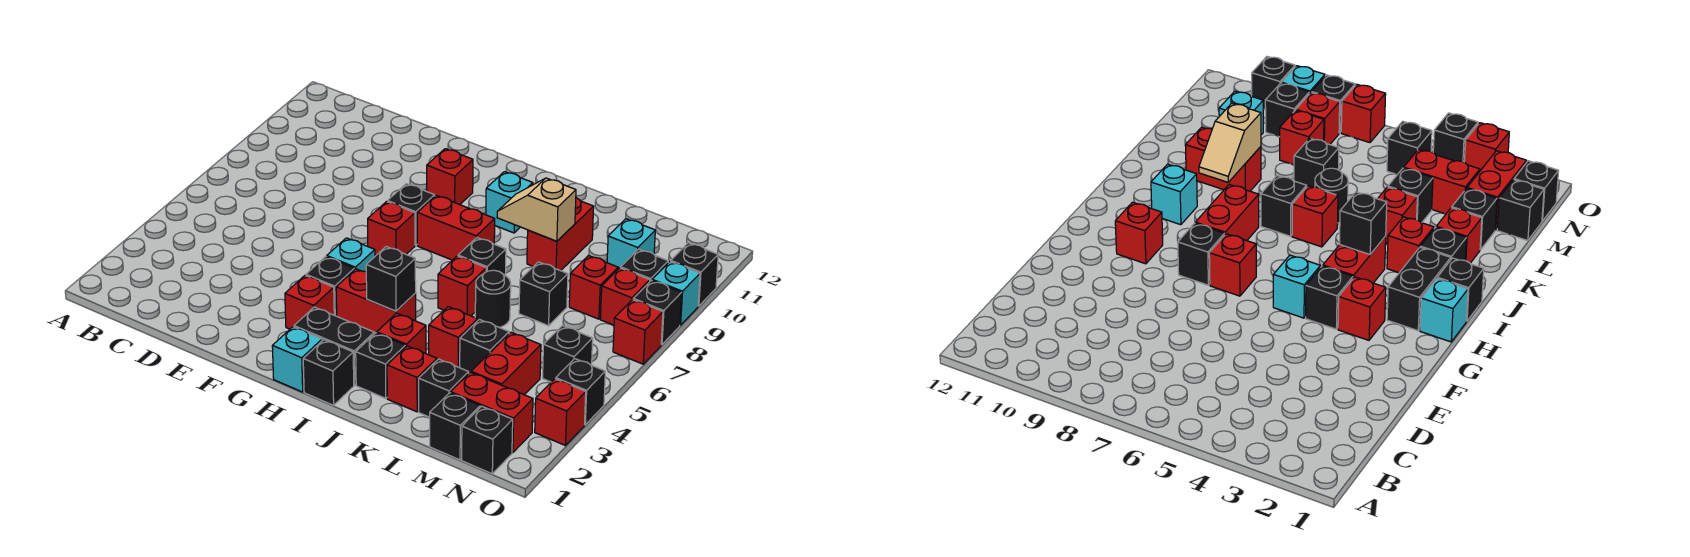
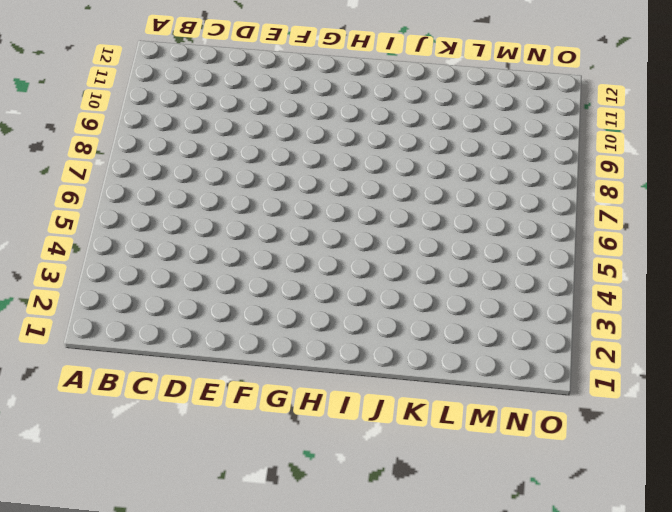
none -> red brick G3 level 1
none -> black brick G4 level 1
none -> cyan brick G5 level 1
none -> red brick G7 level 1

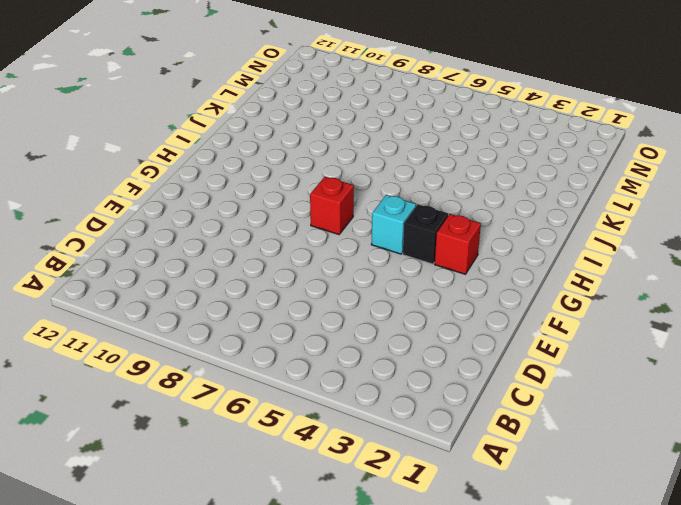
none -> black brick G8 level 1
none -> red brick G10 level 1
none -> cyan brick H1 level 1
none -> black brick H2:I2 level 1

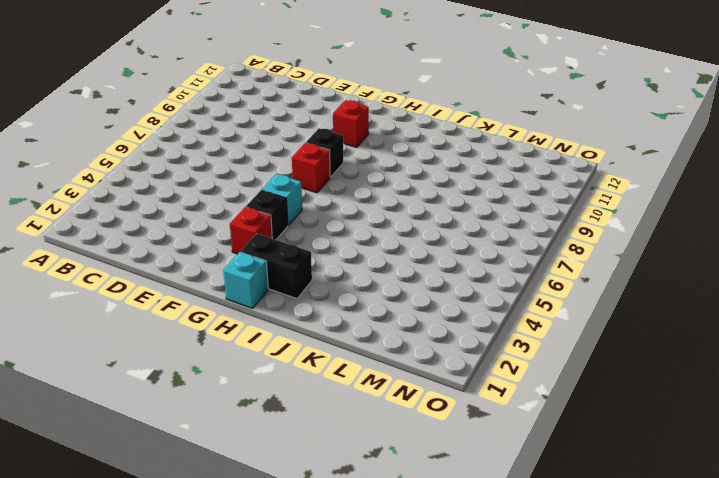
none -> red brick H4:I4 level 1
none -> red brick H8:I8 level 1
none -> black brick I1 level 1
none -> cyan brick I10 level 1

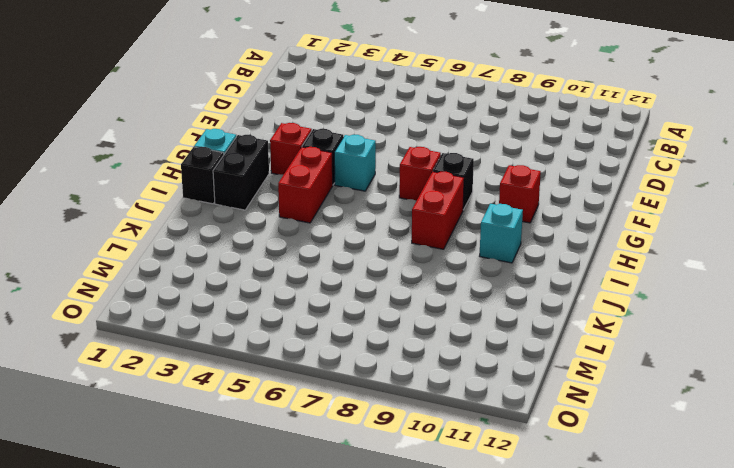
none -> black brick J2 level 1
none -> red brick J3 level 1
none -> red brick J6 level 1
none -> black brick J7 level 1

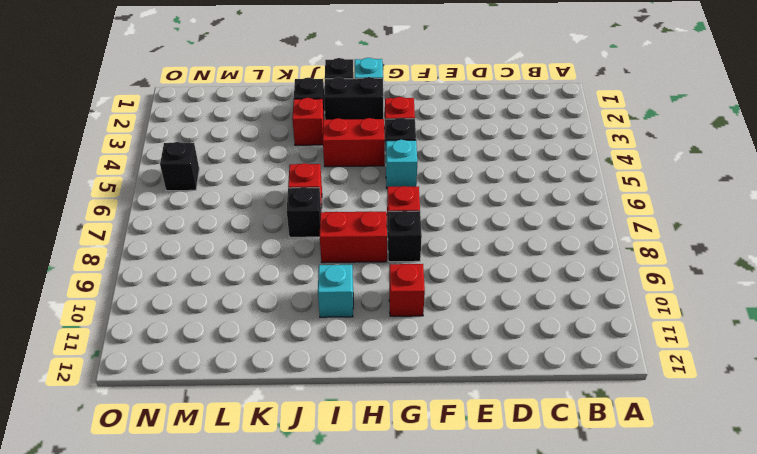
none -> red brick K2 level 1
none -> red brick K4 level 1
none -> black round brick K6 level 1
none -> red brick K9:K10 level 1

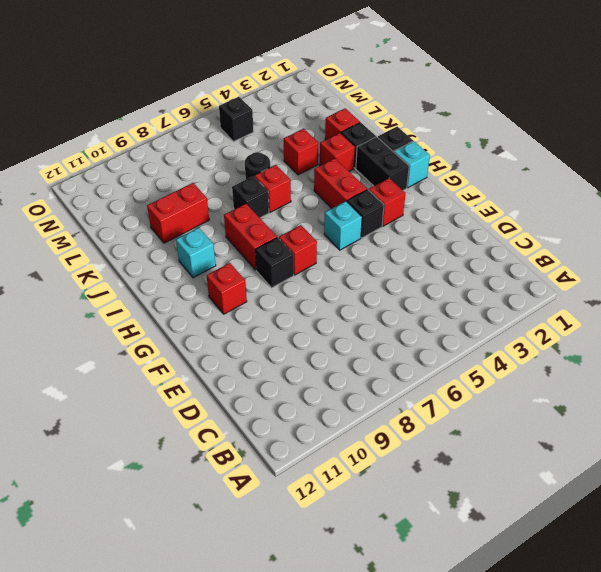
none -> black brick L2 level 1
none -> black brick L4 level 1
none -> black brick L7 level 1
none -> black brick M1 level 1

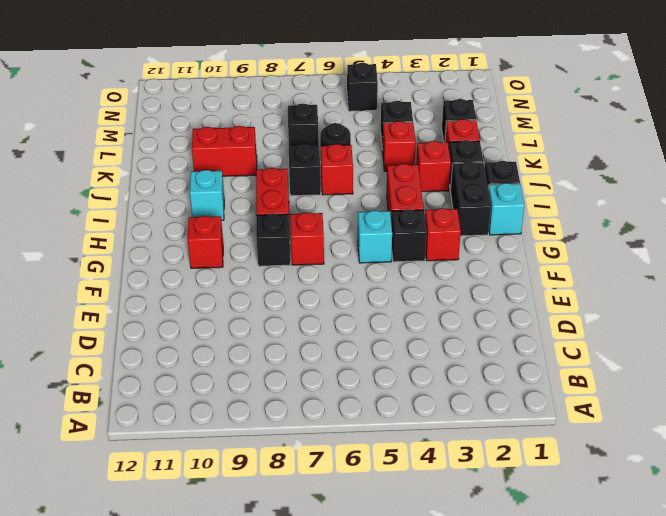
none -> black brick M1 level 1
none -> red brick M2:N2 level 1
none -> red brick M3:M4 level 1
none -> red brick M8 level 1

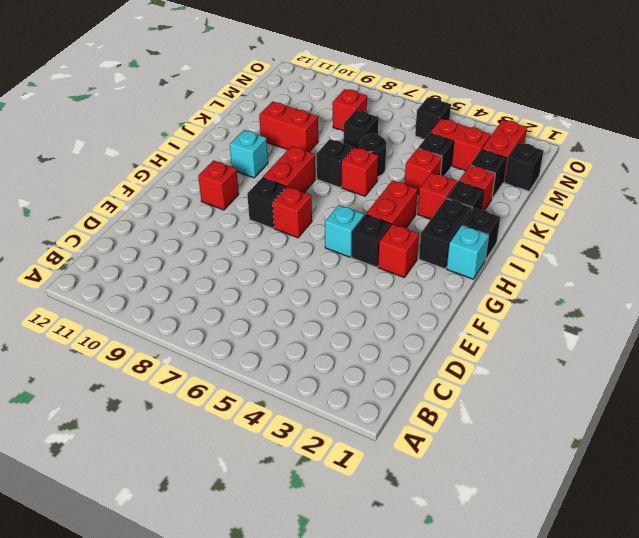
none -> cyan brick M10 level 1
none -> black brick N1 level 1
none -> red brick N8 level 1
none -> black brick N9 level 1

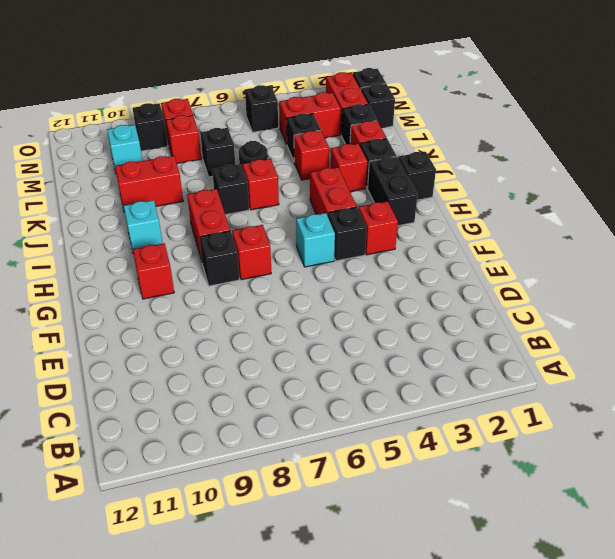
none -> cyan brick H1 level 1
none -> red brick O3 level 1
none -> black brick O4 level 1
none -> red brick O7 level 1

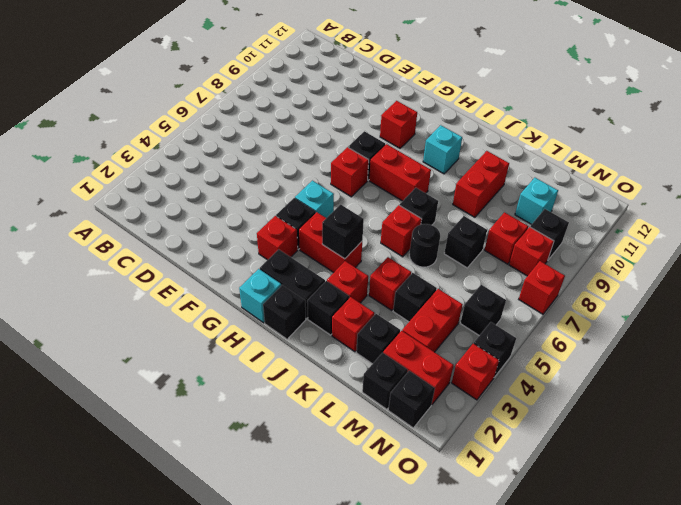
none -> black brick O8 level 1
none -> cyan brick O9 level 1
none -> black brick O10 level 1
none -> tan slope J9:K9 level 2 top K

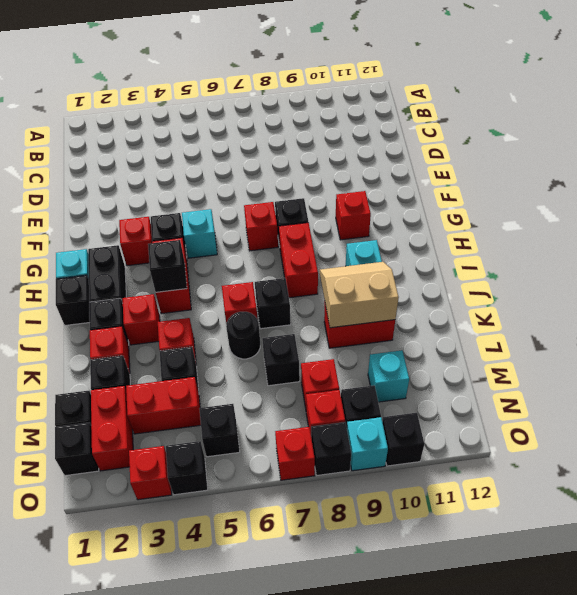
tan slope J9:K10 level 2 top K -> tan slope J9:K9 level 2 top K

